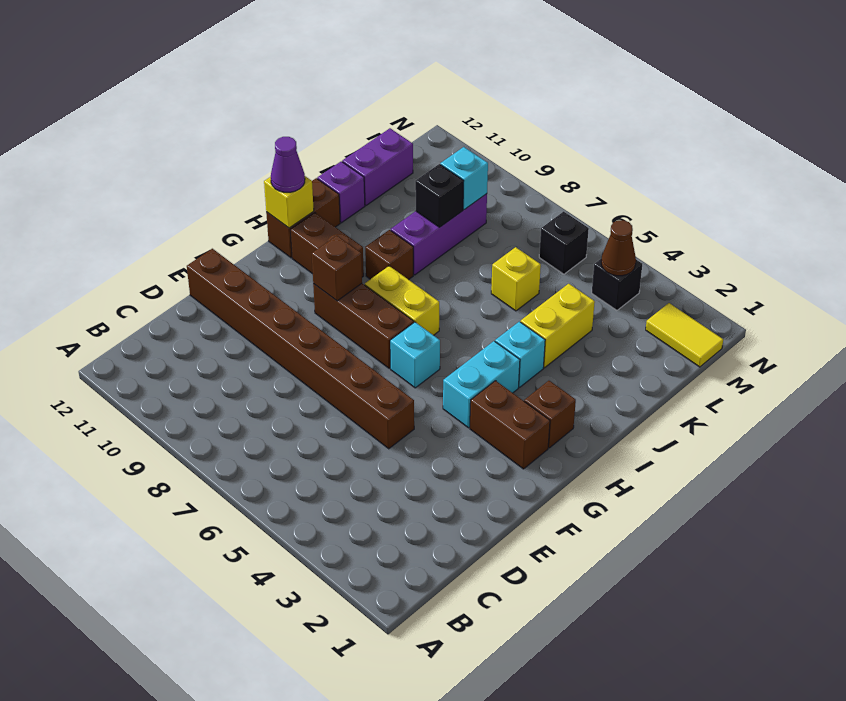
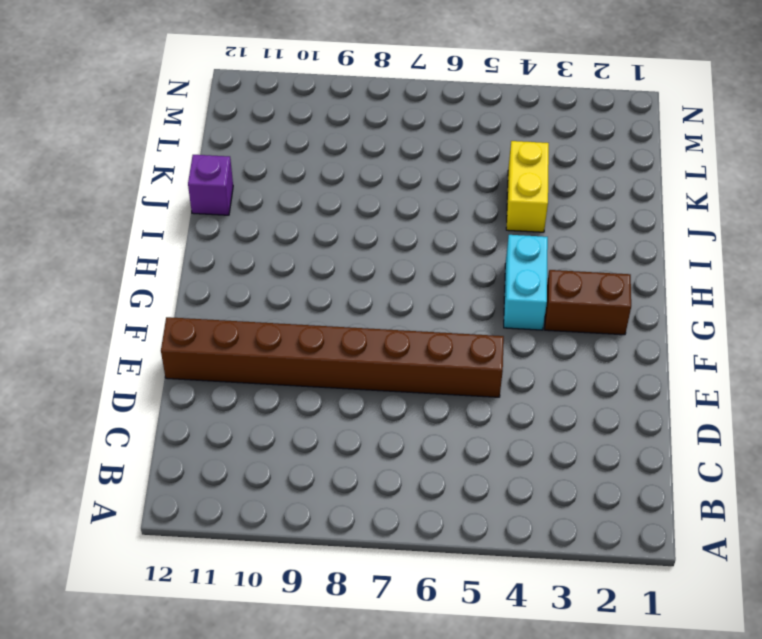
none -> cyan brick G6 level 1
none -> brown brick G7:G9 level 1
none -> brown brick H2 level 1

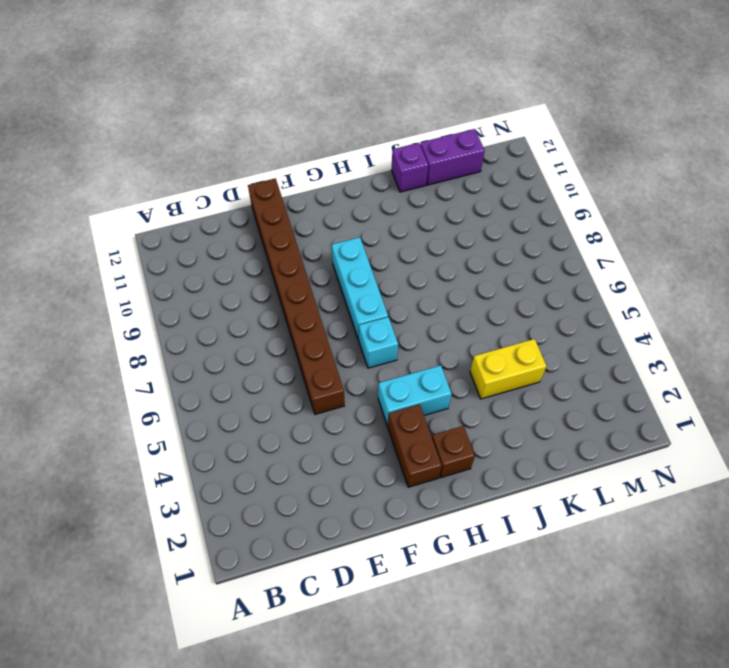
cyan brick G7:G9 level 1 -> brown brick G7:G9 level 1
none -> yellow brick H7:H8 level 1
none -> brown brick H10:H11 level 1
none -> brown brick H12:I12 level 1

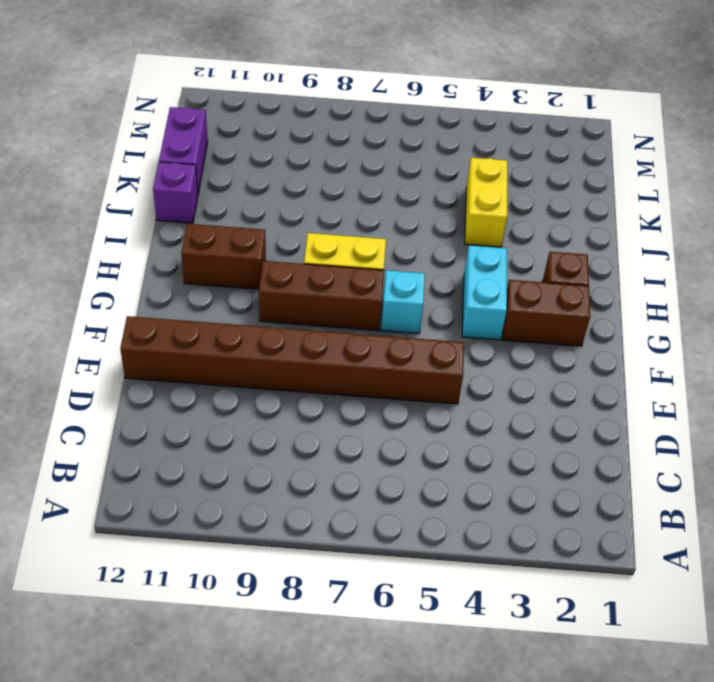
none -> brown brick H12:I12 level 1
none -> cyan brick I4 level 1
none -> brown brick I9 level 1

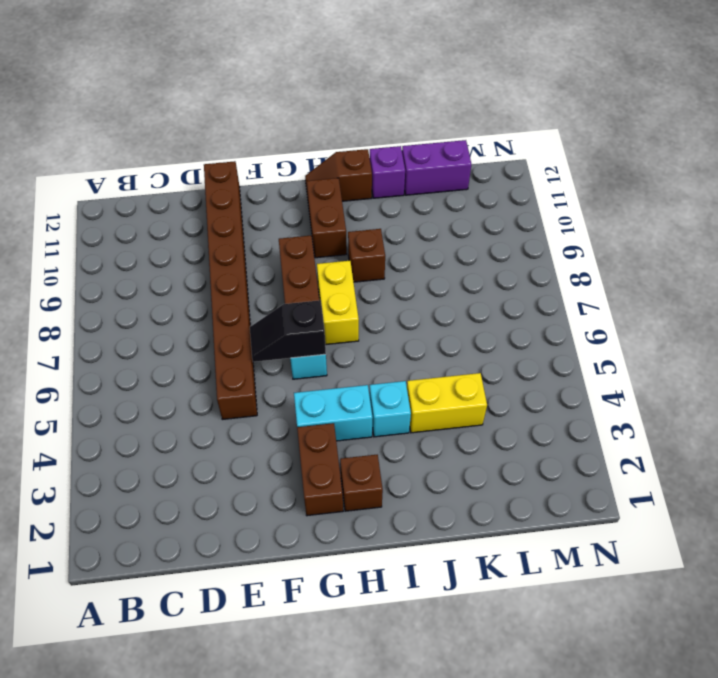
black slope F6:G6 level 2 top G -> none
brown slope H12:I12 level 1 top I -> brown brick H12:I12 level 1
none -> purple brick J9:L9 level 1
none -> yellow brick K6 level 1
none -> yellow tile M1:M2 level 1

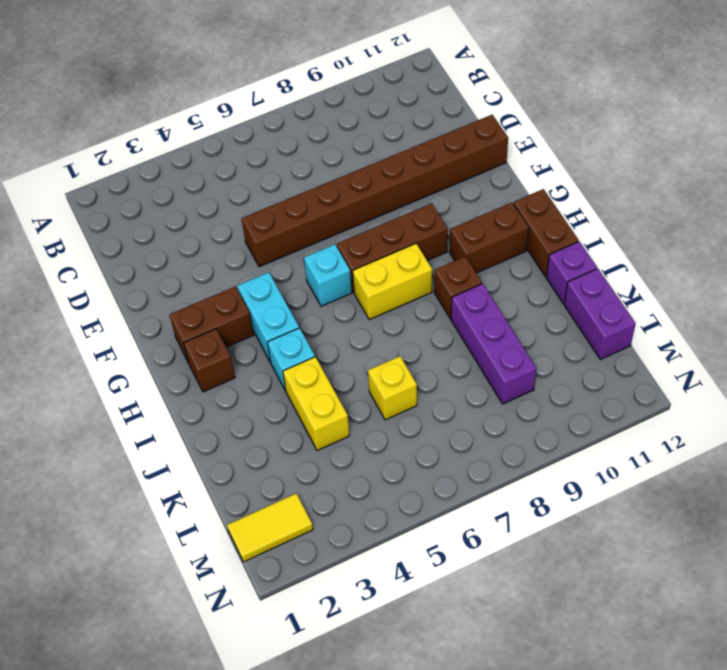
none -> black brick M4 level 1
none -> black brick M6 level 1
none -> brown brick G9 level 2

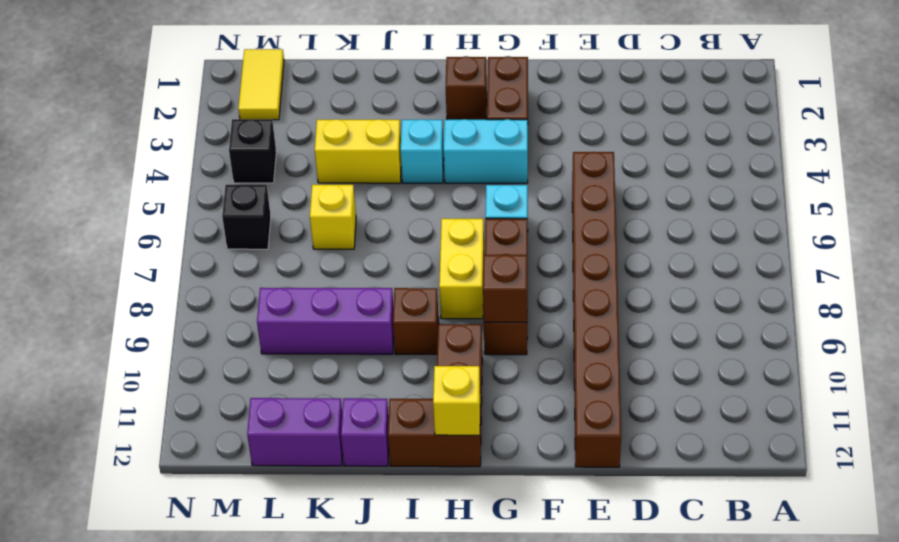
none -> black brick K9 level 2
none -> cyan brick L9 level 2
none -> brown cone M4 level 2

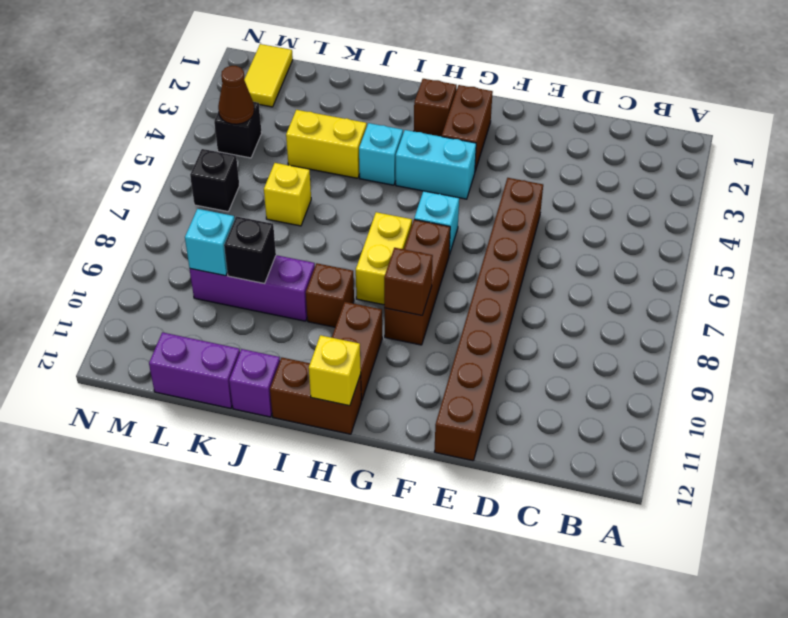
none -> purple cone H12 level 3

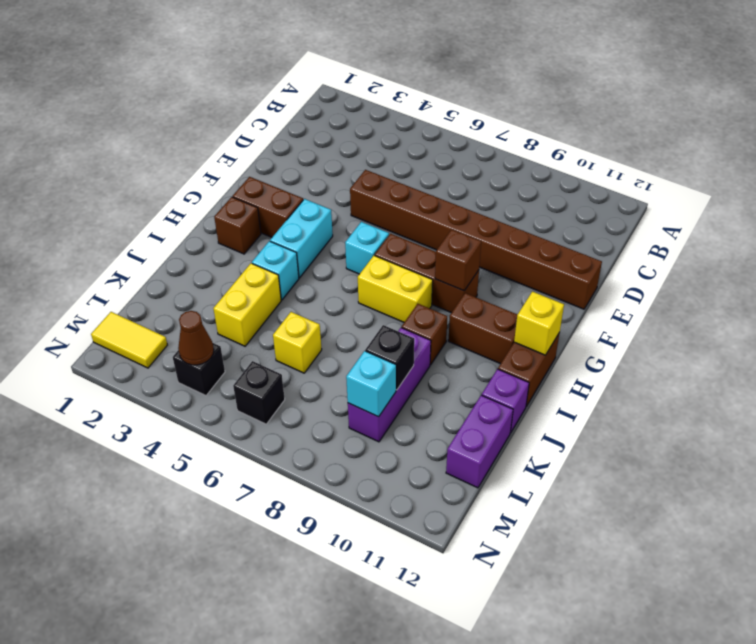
none -> purple cone H12 level 3

